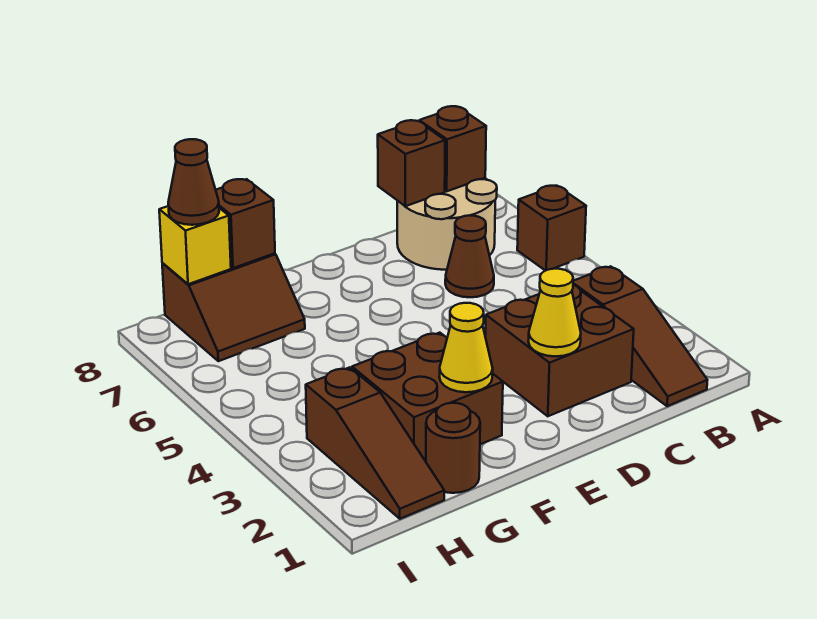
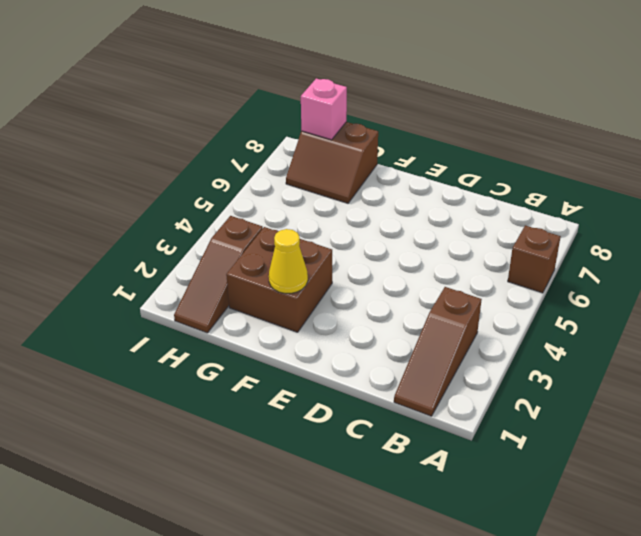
pink brick H8 level 2 -> yellow brick H8 level 2
none -> tan round brick B7:C8 level 1
none -> brown brick C2:D3 level 1
none -> brown cone C6 level 1

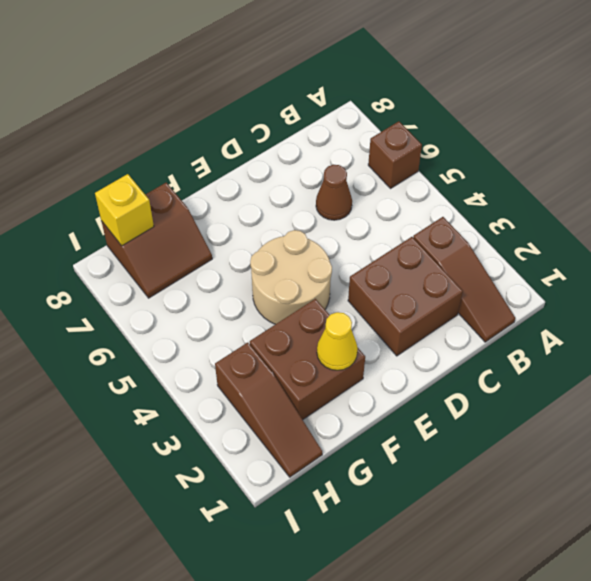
tan round brick E4:F5 level 1 -> tan round brick B7:C8 level 1
none -> brown round brick G1 level 1
none -> brown brick B8 level 2
none -> brown brick C8 level 2

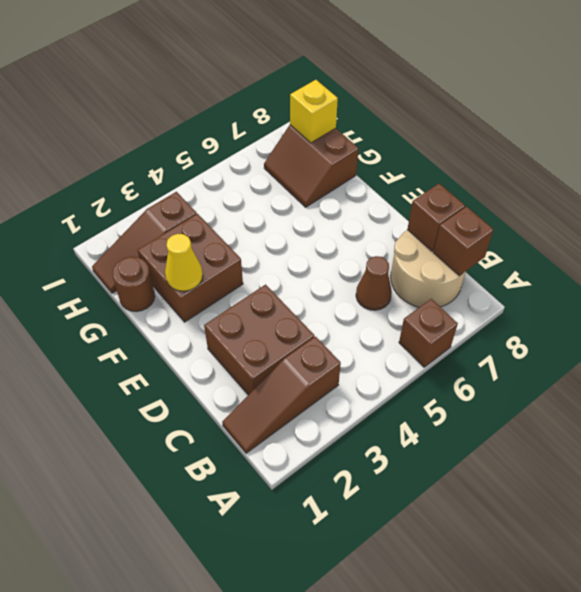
none -> yellow cone D2 level 2
none -> brown brick G8 level 2
none -> brown cone H8 level 3

